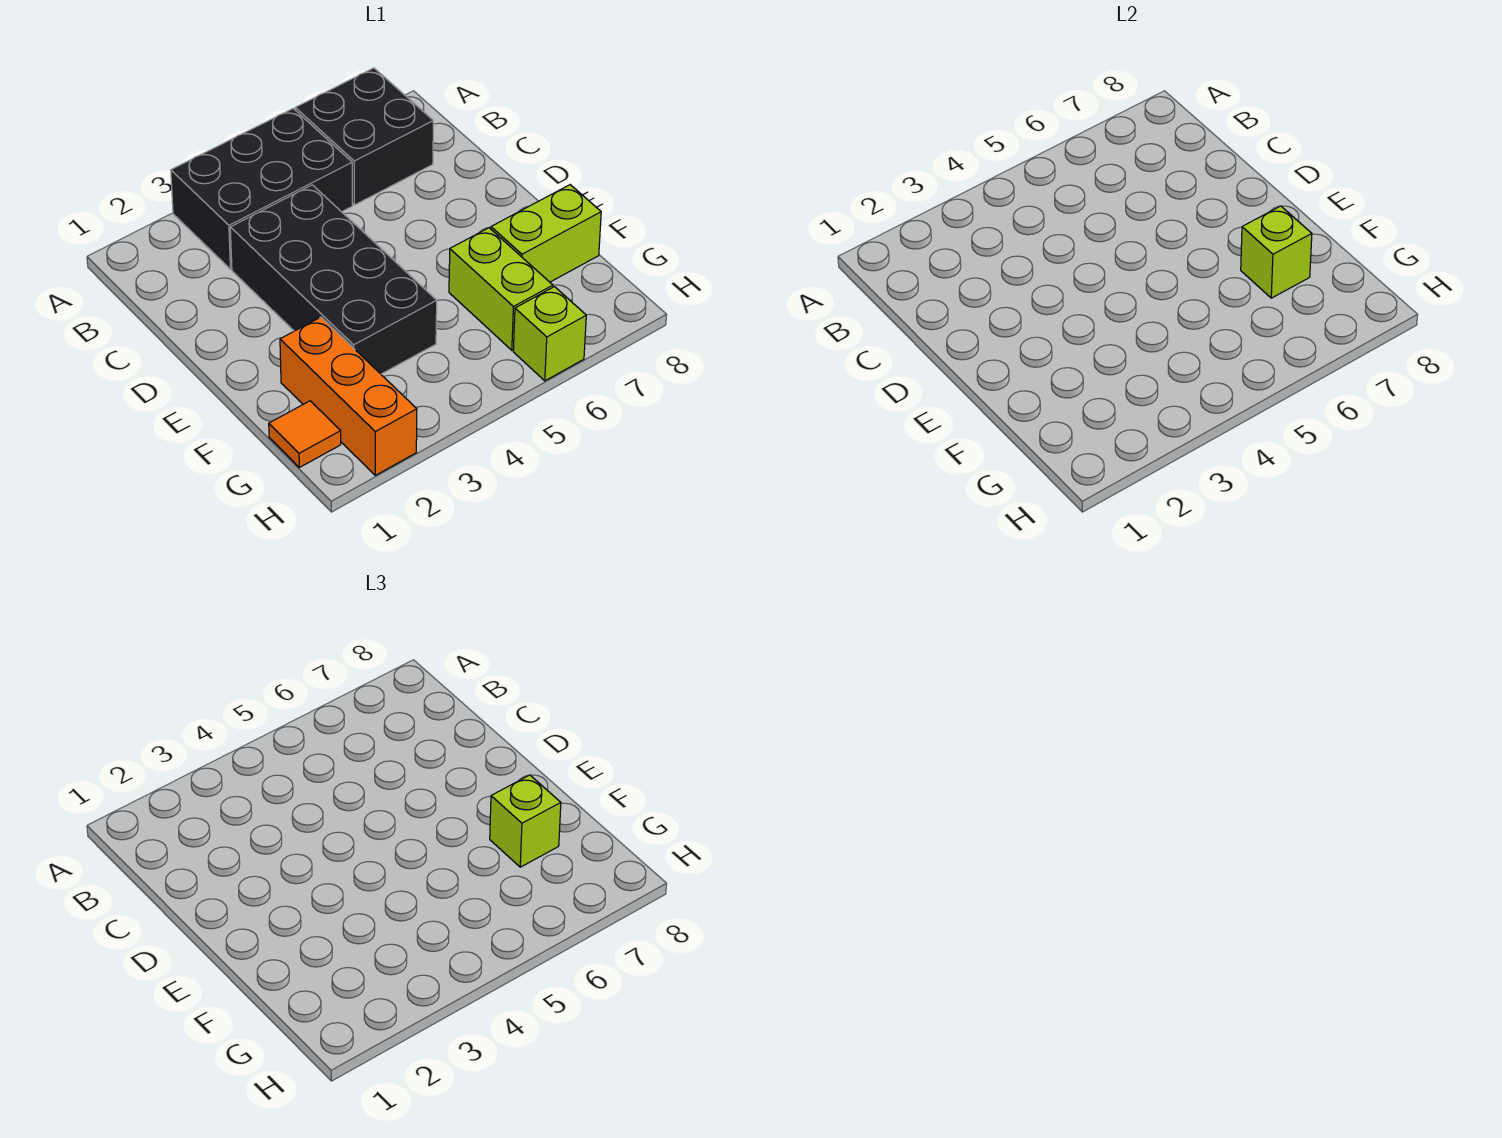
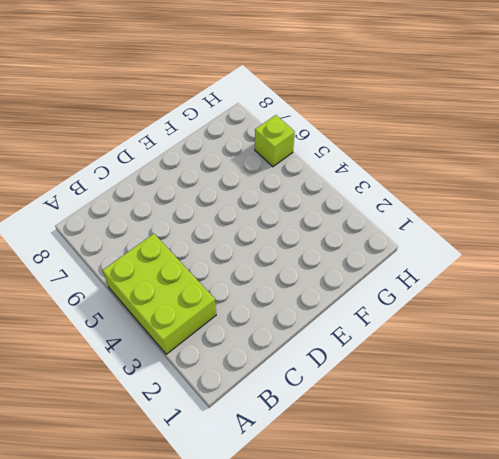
lime brick A3:B5 level 1 -> black brick A3:B5 level 1
none -> black brick A6:B7 level 1
none -> black brick C3:F4 level 1

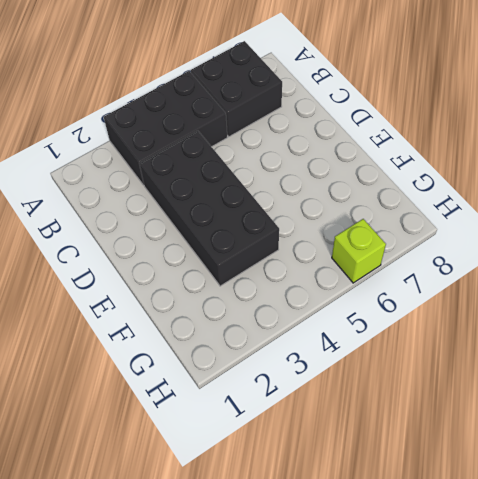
none -> orange brick F2:H2 level 1
none -> lime brick F6:G6 level 1

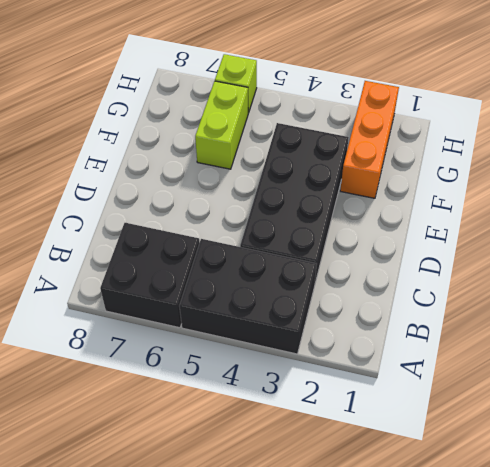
none -> lime brick F7:F8 level 1
none -> orange tile G1 level 1

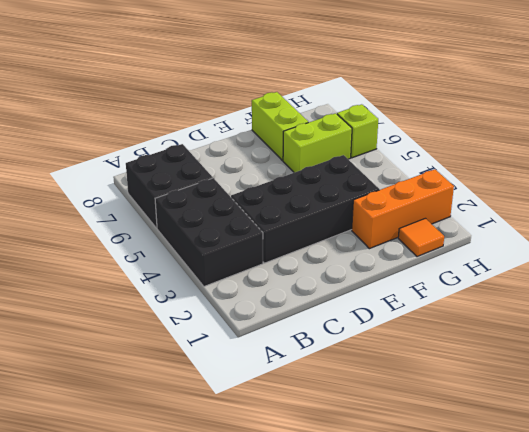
none -> lime brick F7 level 2
none -> lime brick F7 level 3

